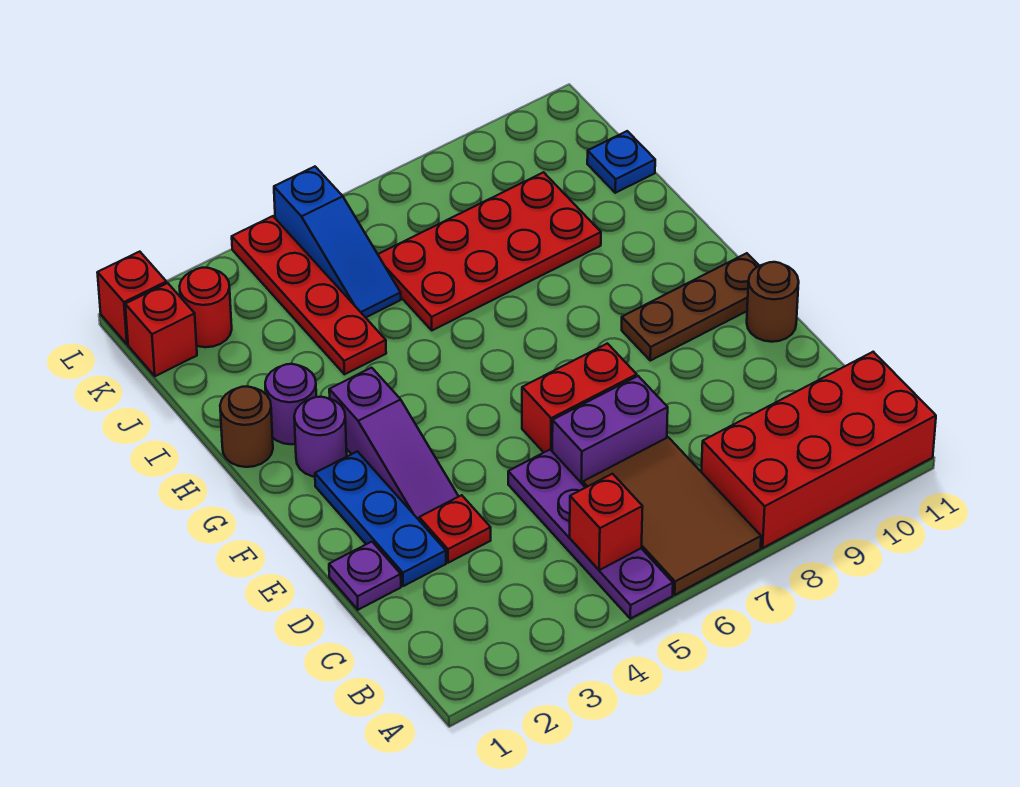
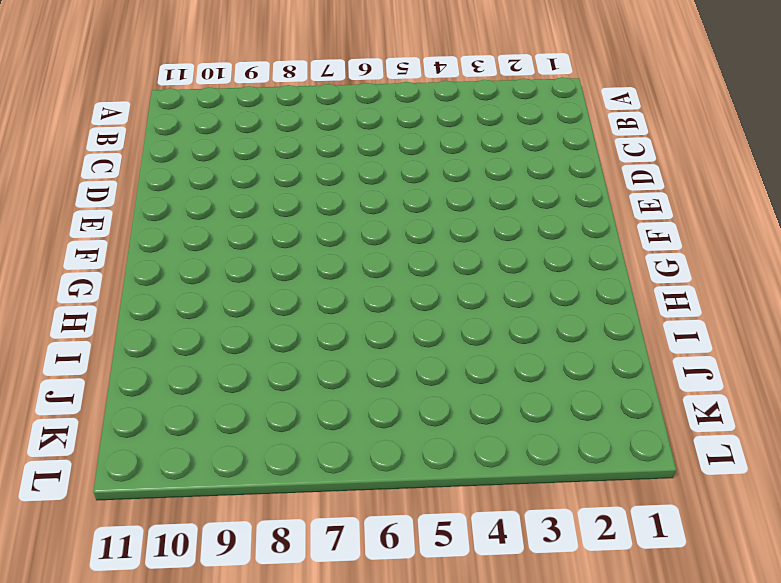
none -> purple plate A5:D5 level 1
none -> brown tile A6:C7 level 1
none -> red brick A8:B11 level 1

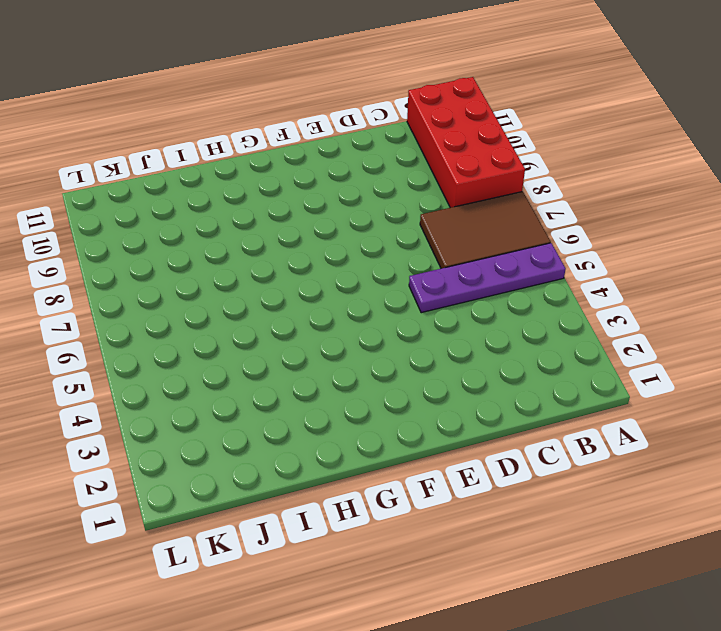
none -> purple plate D1 level 1
none -> blue plate D2:F2 level 1
none -> red plate D3 level 1

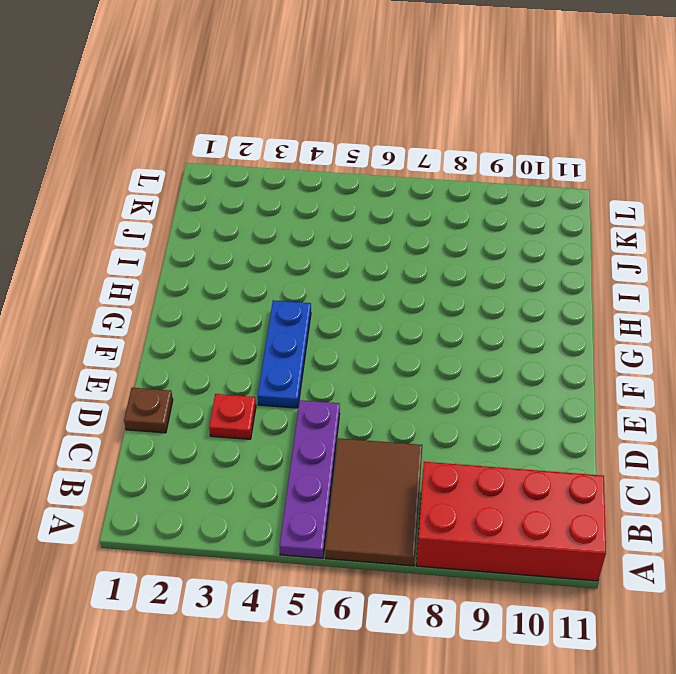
brown plate D1 level 1 -> purple plate D1 level 1
blue plate E4:G4 level 1 -> blue plate D2:F2 level 1
none -> purple brick D6:D7 level 1
none -> purple slope E3:G3 level 1 top G
none -> red brick E6:E7 level 1

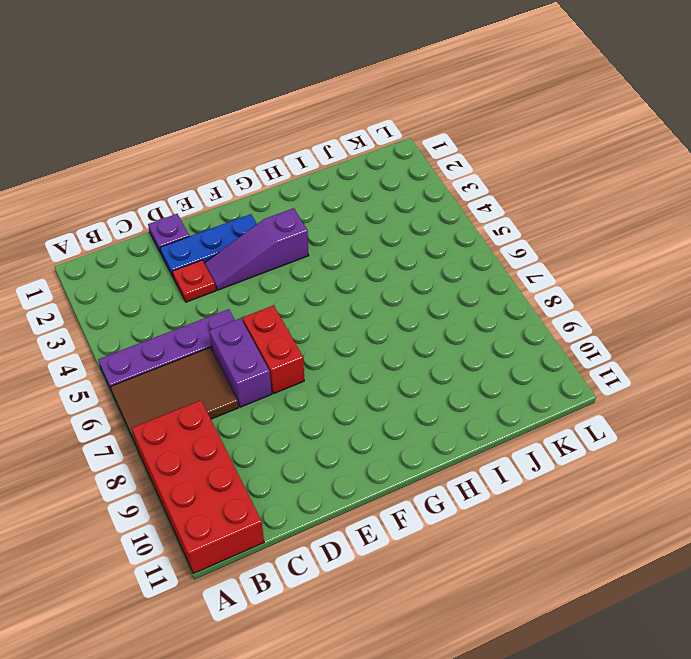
none -> brown round brick E11 level 1
none -> brown plate F9:F11 level 1
none -> purple round brick G2 level 1

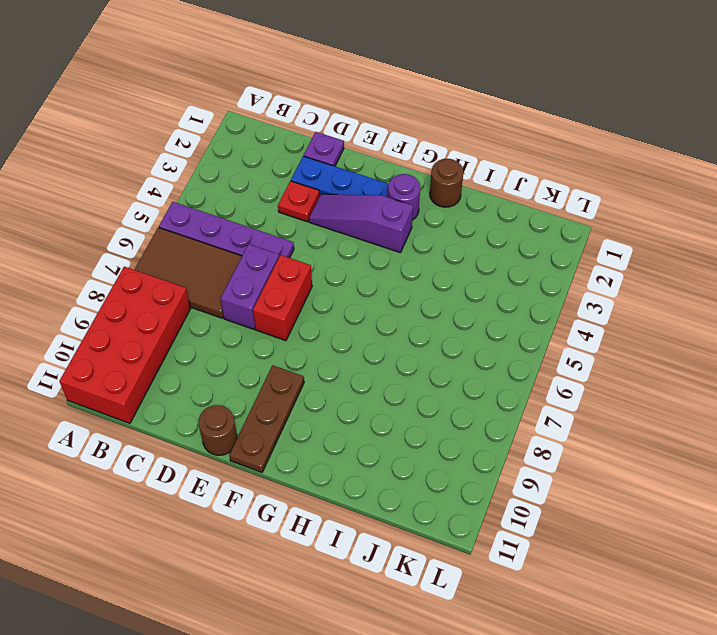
none -> purple round brick H2 level 1
none -> red plate I4:L4 level 1
none -> red plate I6:J9 level 1

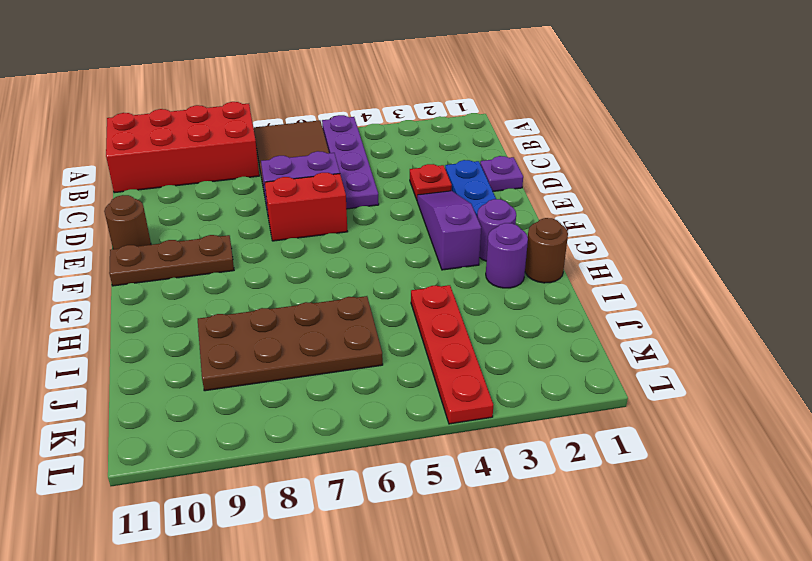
brown plate I6:J9 level 1 -> red plate I6:J9 level 1
none -> blue slope J5:L5 level 1 top L
none -> blue plate J11 level 1
none -> red brick K1 level 1

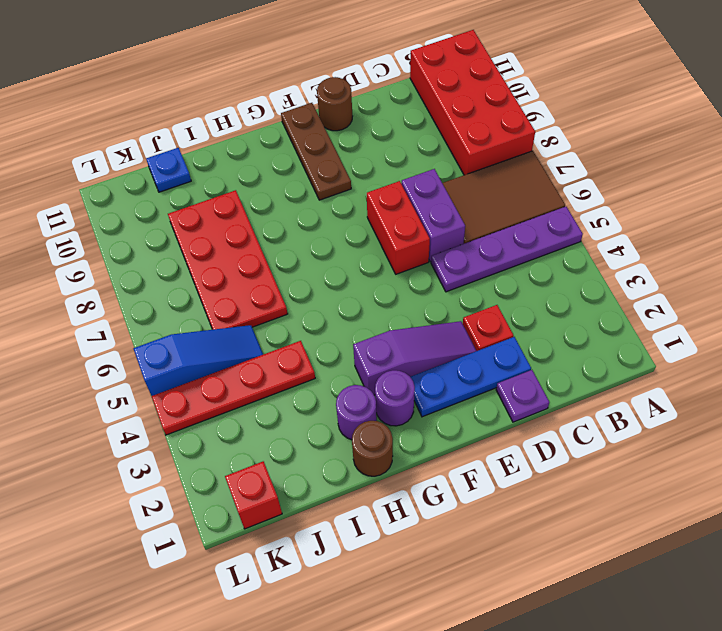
none -> red round brick K2 level 1
none -> red brick L1 level 1
none -> red brick B5 level 2

